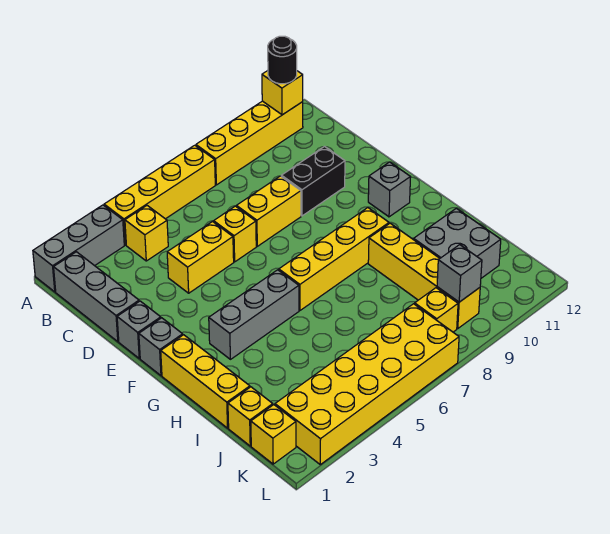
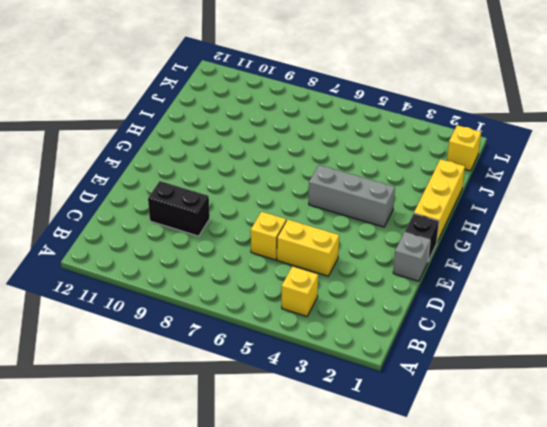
black brick F1 level 1 -> grey brick F1 level 1
none -> grey brick A1:A3 level 1
none -> yellow brick A4:A7 level 1
none -> yellow brick A8:A11 level 1

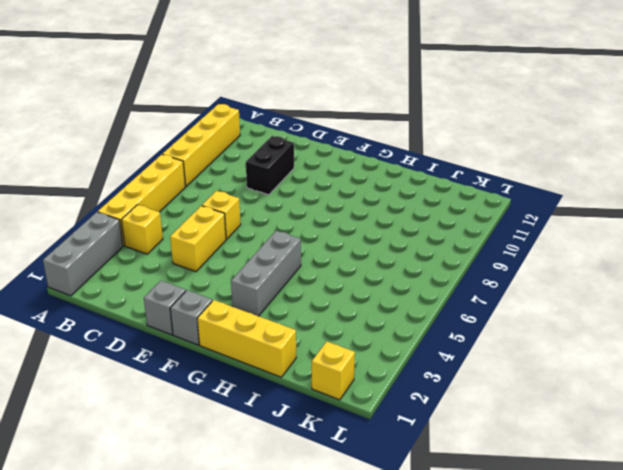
none -> grey brick B1:D1 level 1
none -> yellow brick D7:D8 level 1
none -> grey brick F11 level 1

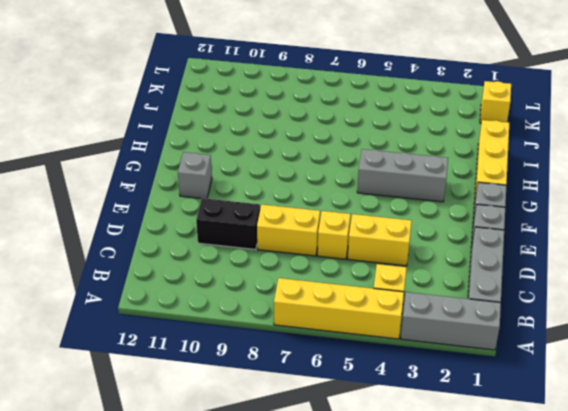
none -> yellow brick A8:A11 level 1
none -> yellow brick G6:G9 level 1
none -> yellow brick H9:K9 level 1

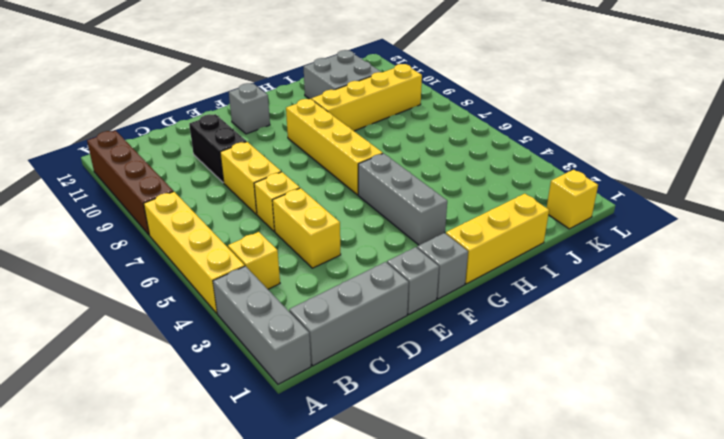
brown brick A8:A11 level 1 -> yellow brick A8:A11 level 1
none -> yellow brick J1 level 1
none -> yellow brick K2:L7 level 1
none -> yellow brick K8 level 1

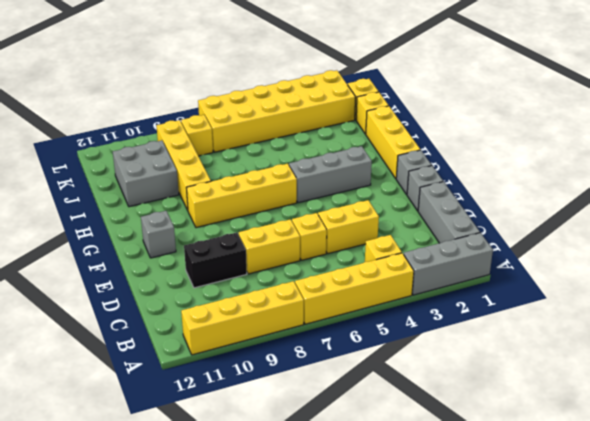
none -> yellow brick A11 level 2
none -> grey brick K9 level 2
none -> black round brick A11 level 3

